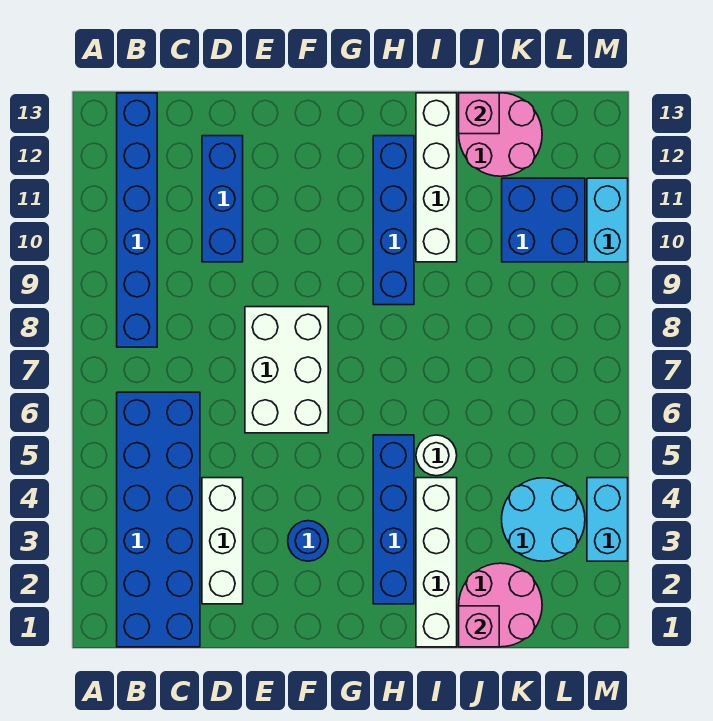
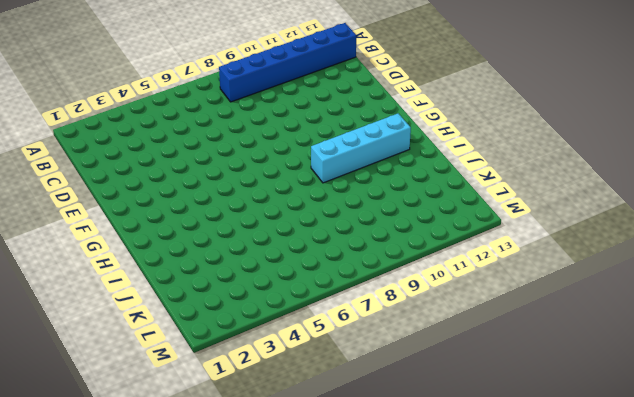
cyan brick H9:H12 level 1 -> blue brick H9:H12 level 1
none -> blue brick B1:C6 level 1
none -> white brick D2:D4 level 1
none -> blue brick D10:D12 level 1

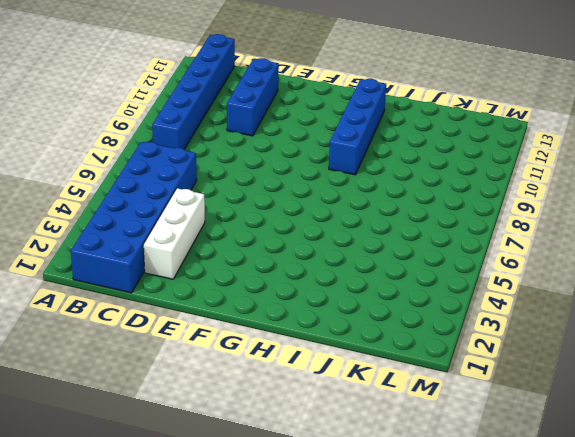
none -> white brick E6:F8 level 1
none -> blue round brick F3 level 1
none -> blue brick H2:H5 level 1

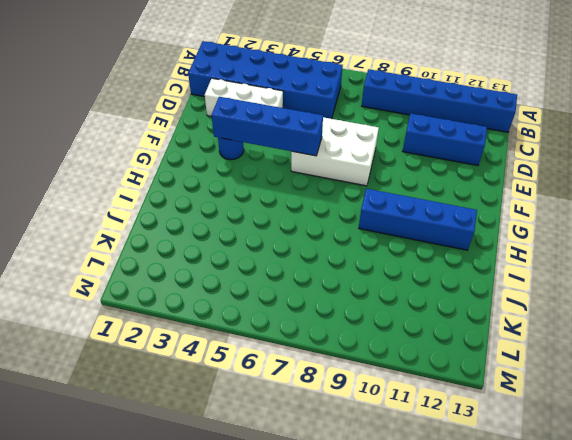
blue brick F3:F6 level 2 -> blue brick H2:H5 level 1
none -> white brick I1:I4 level 1
none -> white round brick I5 level 1
none -> white brick I10:I13 level 1

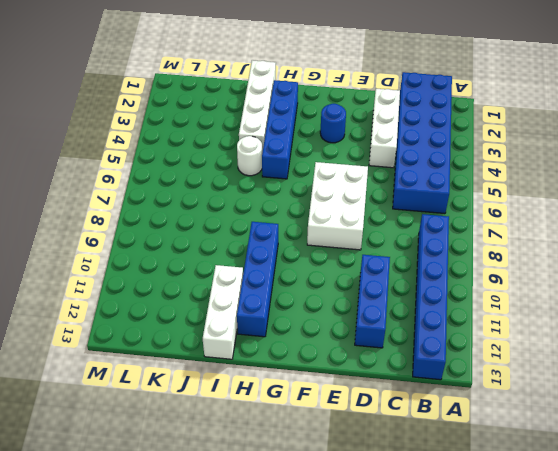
white brick I11:I13 level 1 -> white brick I10:I13 level 1
none -> pink round brick J1:K2 level 1
none -> pink round brick J12:K13 level 1
none -> cyan round brick K3:L4 level 1

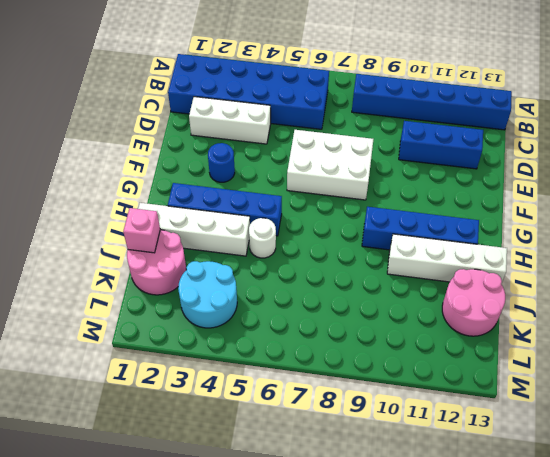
none -> blue brick K10:L11 level 1
none -> cyan brick M3:M4 level 1
none -> cyan brick M10:M11 level 1

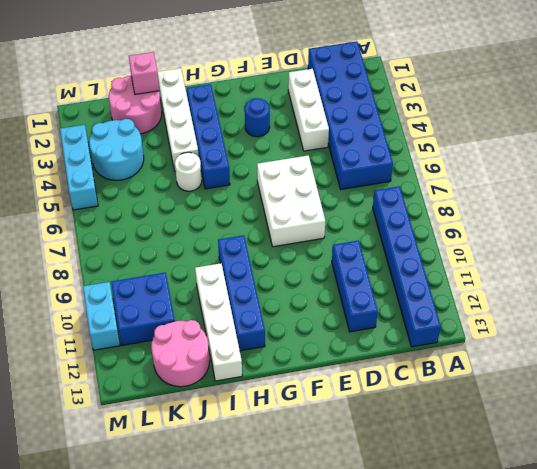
cyan brick M3:M5 level 1 -> cyan brick M3:M4 level 1
none -> pink brick J13 level 2

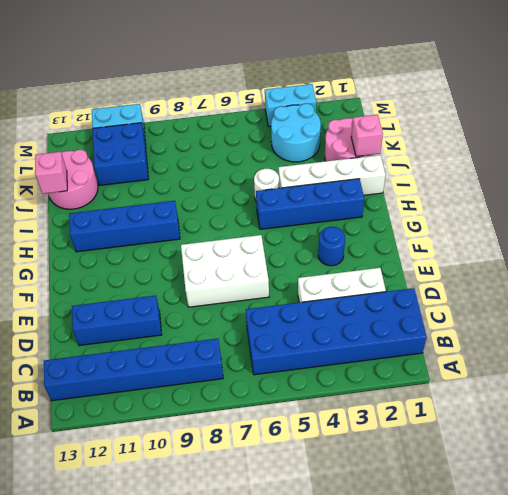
none -> white brick I10:I13 level 1

